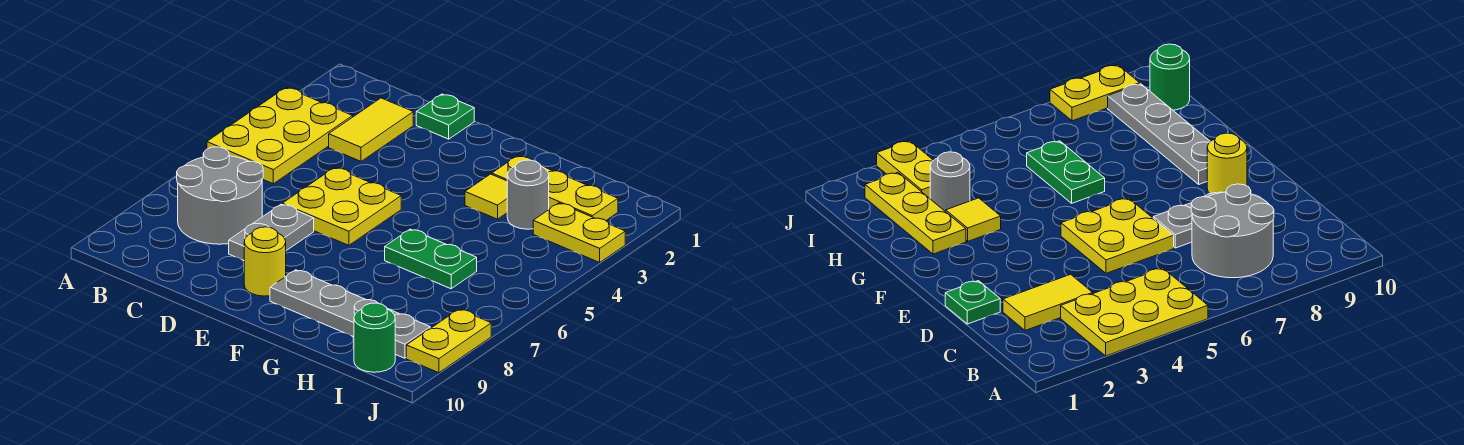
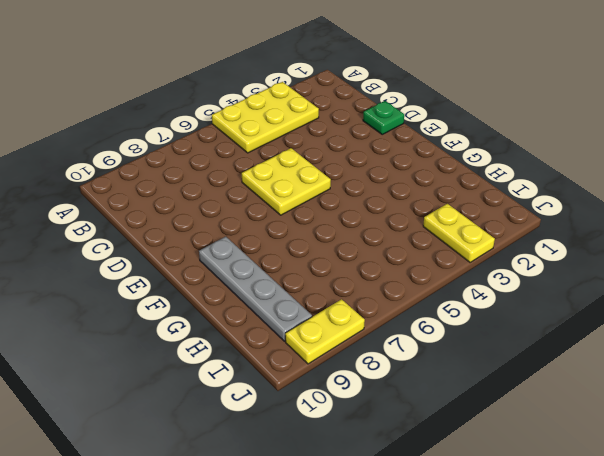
none -> grey round brick B7:C8 level 1
none -> yellow tile C2:C3 level 1
none -> grey plate D7:D8 level 1

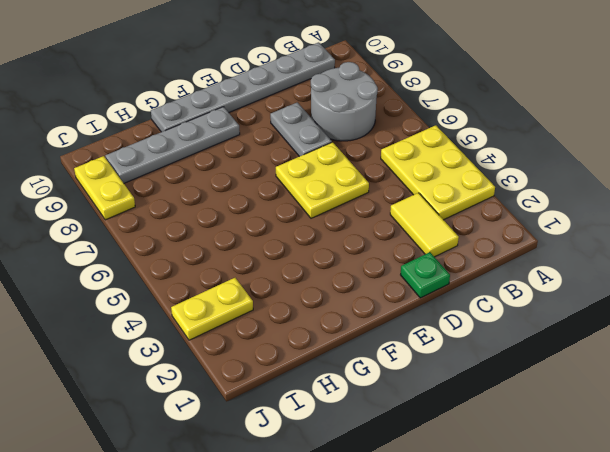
grey plate B10:G10 level 1 -> none
none -> yellow round brick E9 level 1
none -> yellow plate G2:I2 level 1
none -> yellow tile G3 level 1

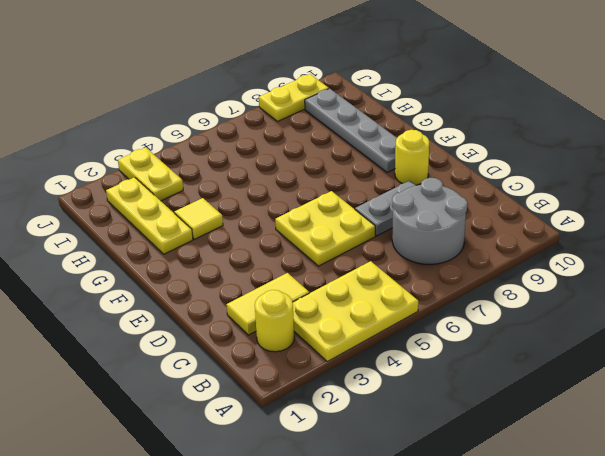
yellow round brick B2 level 1 -> none
none -> green plate D1 level 1
none -> green plate G6:H6 level 1
none -> grey round brick H3 level 1

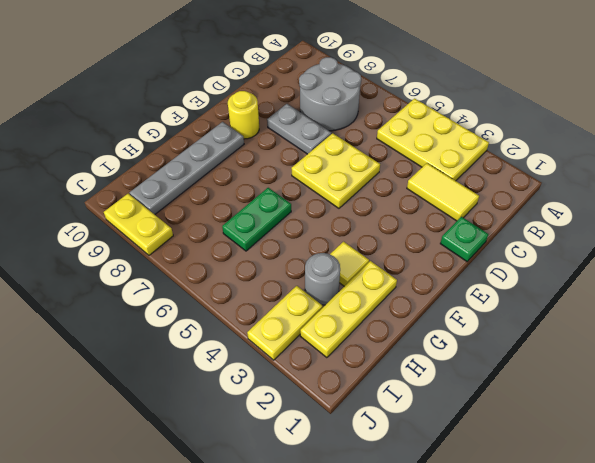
none -> green round brick I10 level 1

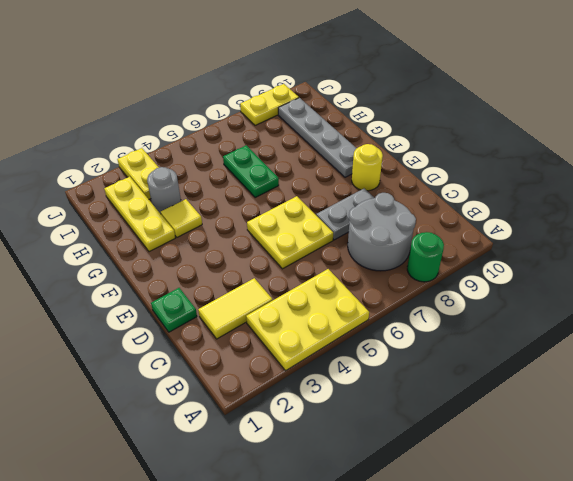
green round brick A8 level 1 -> green round brick I10 level 1

